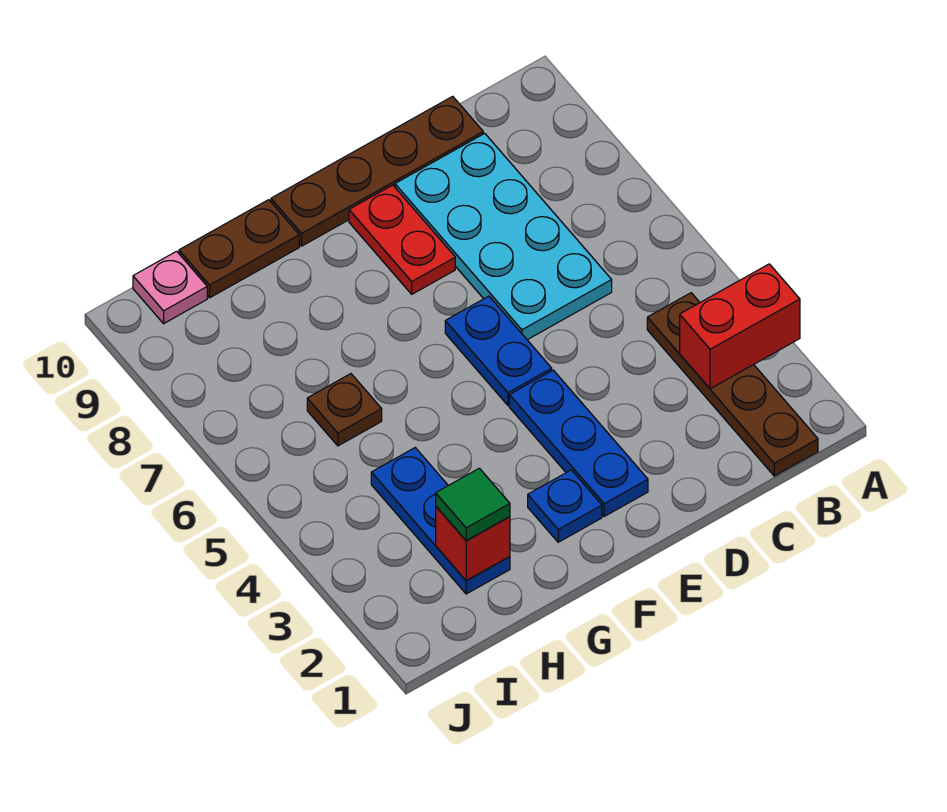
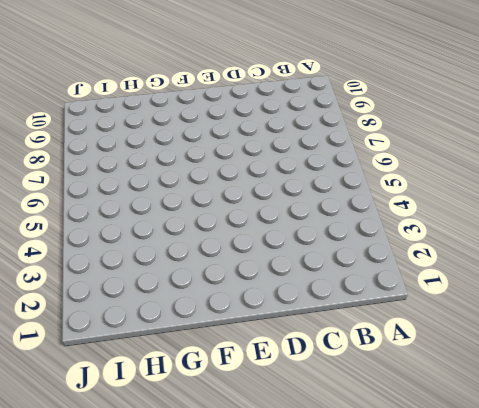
none -> brown plate B1:B4 level 1
none -> cyan plate C6:D9 level 1
none -> brown plate C10:F10 level 1

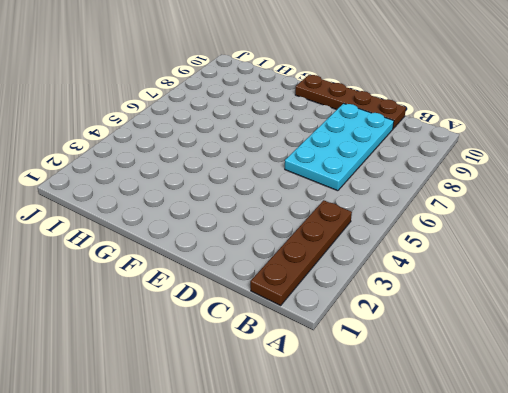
none -> blue plate E2:E4 level 1
none -> blue plate E5:E6 level 1
none -> red plate E8:E9 level 1

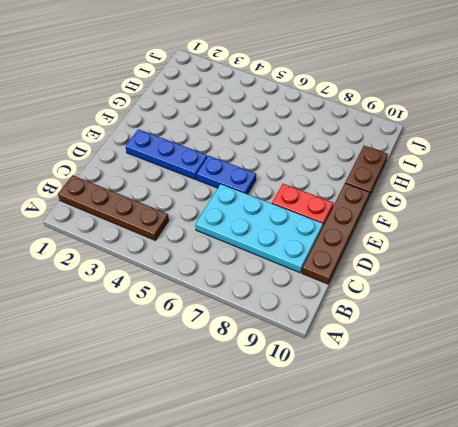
none -> blue plate F2 level 1
none -> blue plate H2:H4 level 1
none -> brown plate H6 level 1

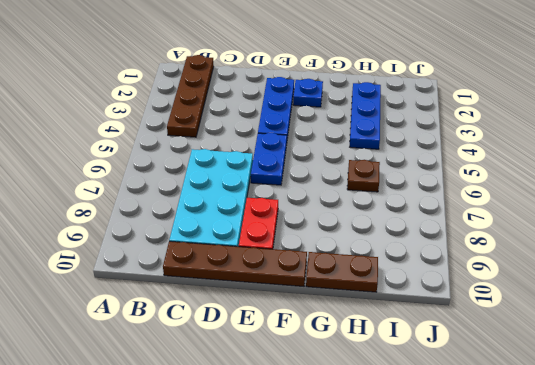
none -> pink plate I10 level 1
none -> red brick A3:B3 level 2
none -> red brick H2 level 2

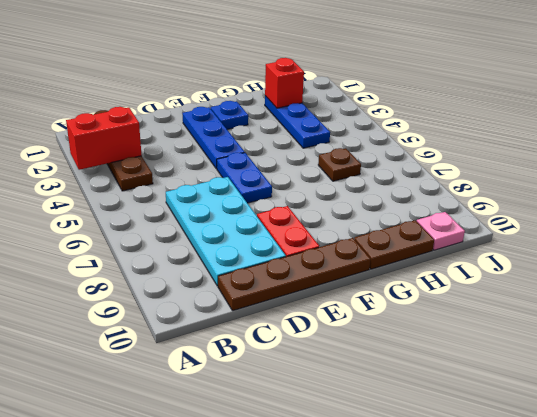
none -> green tile H2 level 3

